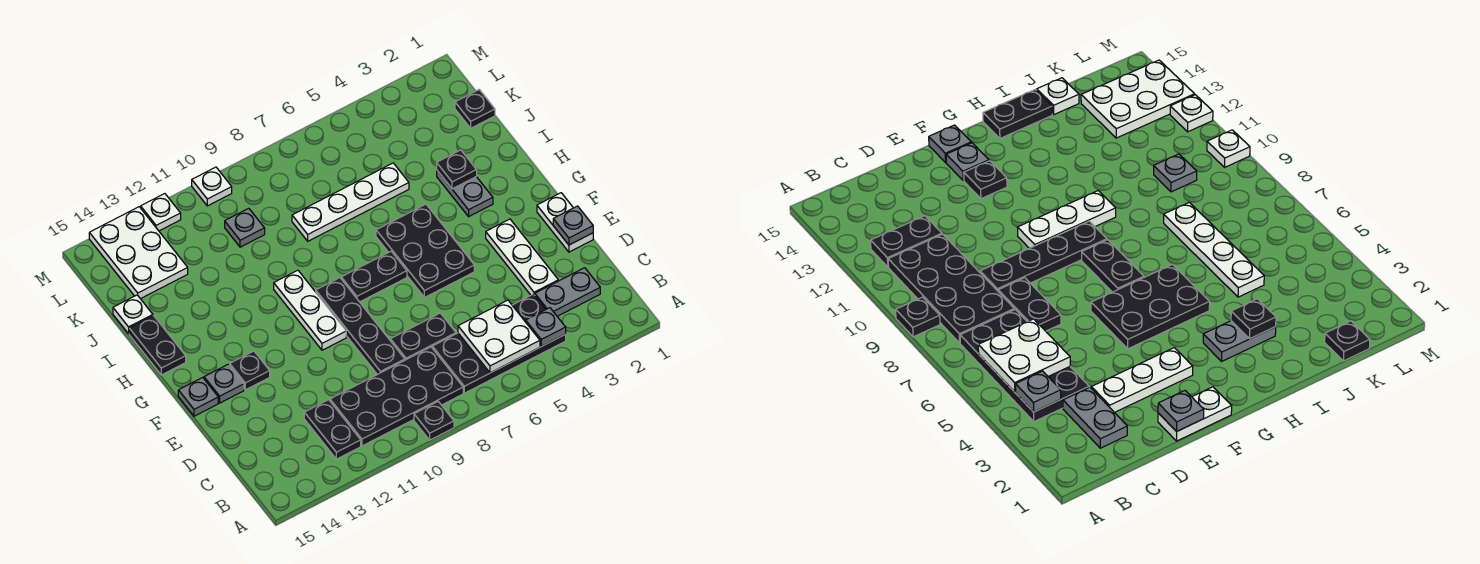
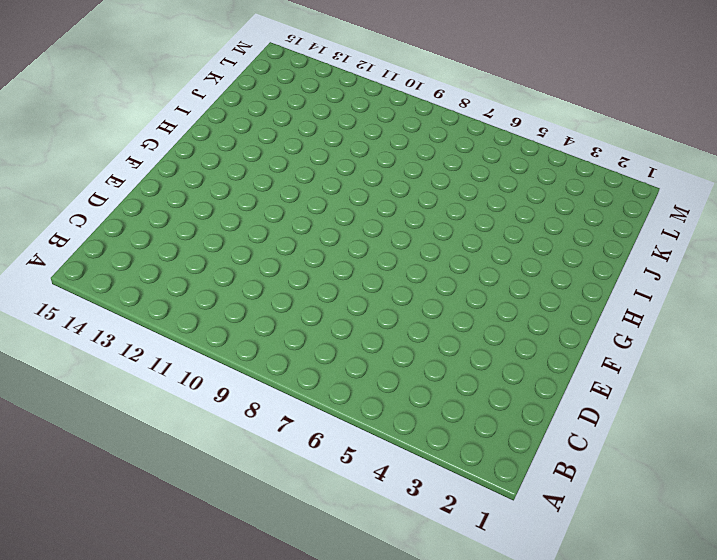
none -> black plate A9 level 1
none -> black plate B4:C7 level 1
none -> black plate B8:C11 level 1

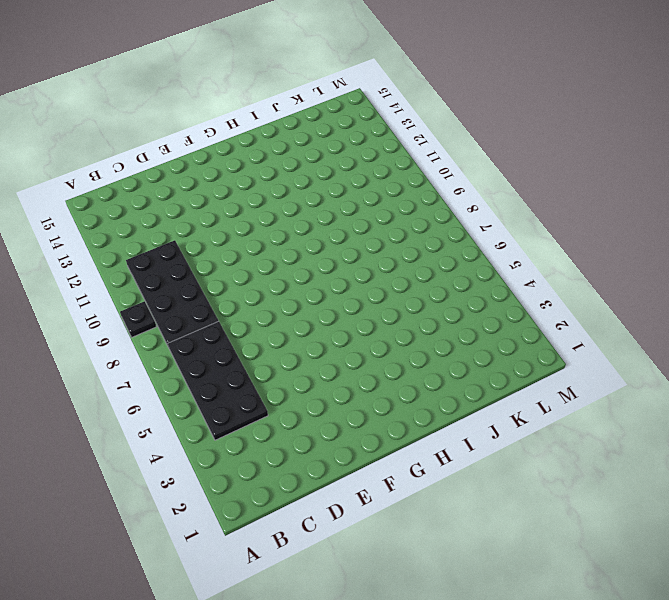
none -> black plate B12:C12 level 1
none -> grey plate C2:C3 level 1
none -> white plate D3:F3 level 1

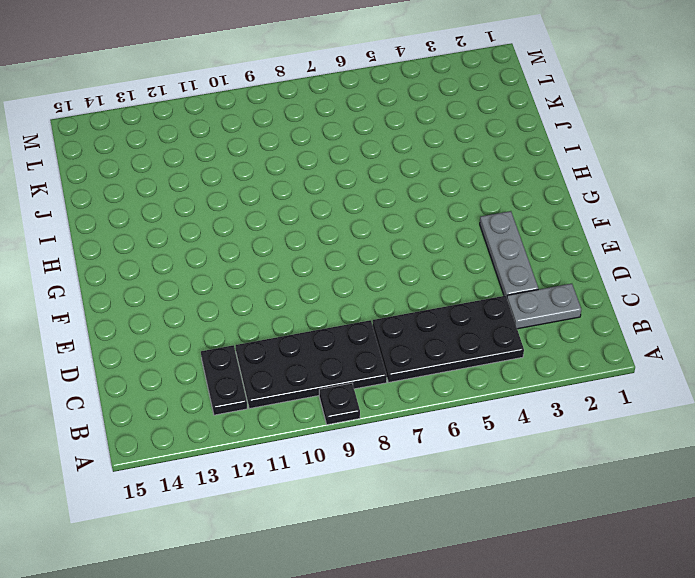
grey plate D3:F3 level 1 -> white plate D3:F3 level 1
none -> black plate D7:D8 level 1
none -> black plate D9:G9 level 1
none -> white plate E1:F1 level 1

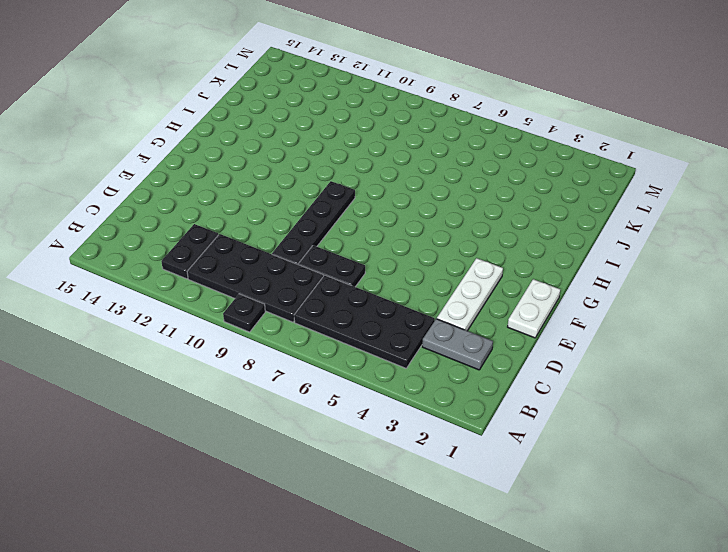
none -> black plate F5:H6 level 1
none -> white plate F10:H10 level 1
none -> black plate F13 level 1

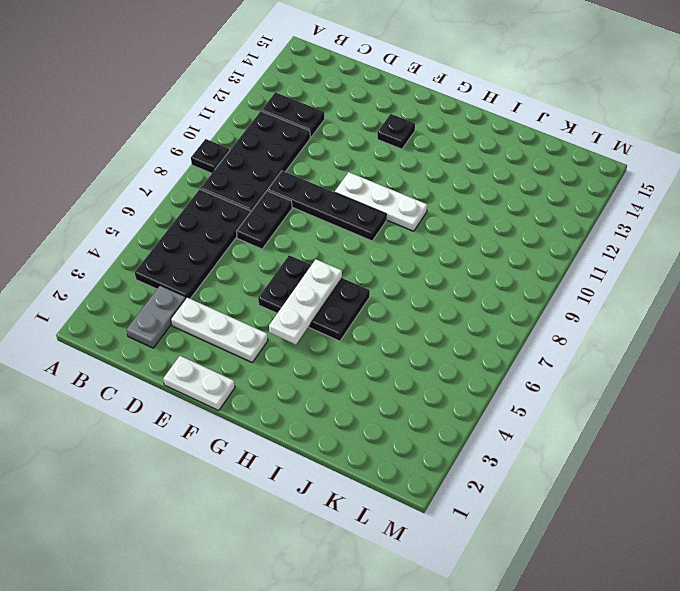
white plate G4:G6 level 2 -> none
none -> grey plate F14 level 1
none -> grey plate F15 level 1
none -> black plate G7:G8 level 1

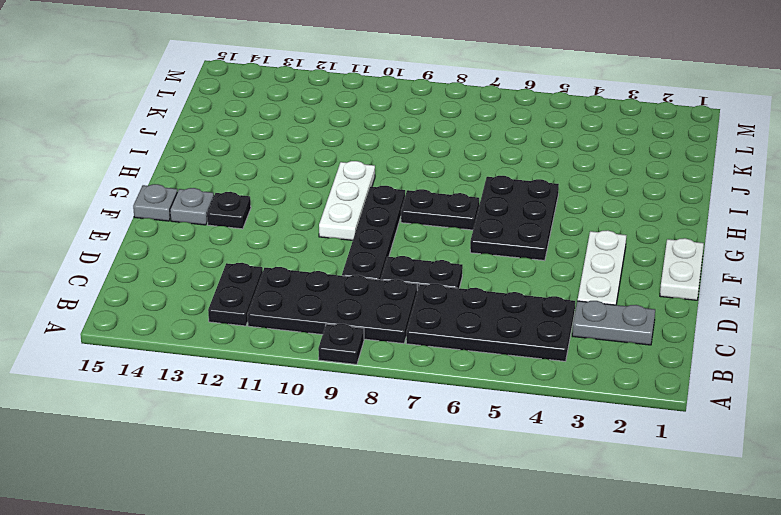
none -> grey plate H3:I3 level 1
none -> black plate H15:I15 level 1
none -> white plate J5:J8 level 1

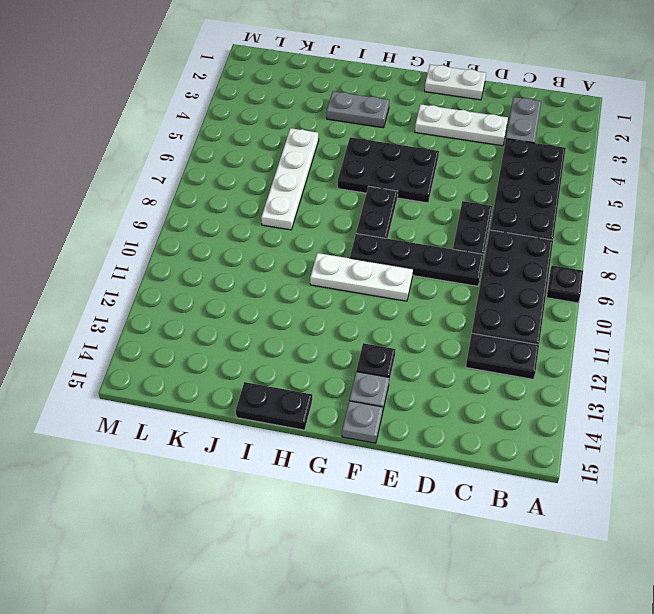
none -> white plate J15 level 1
none -> black plate K1 level 1
none -> grey plate K10 level 1

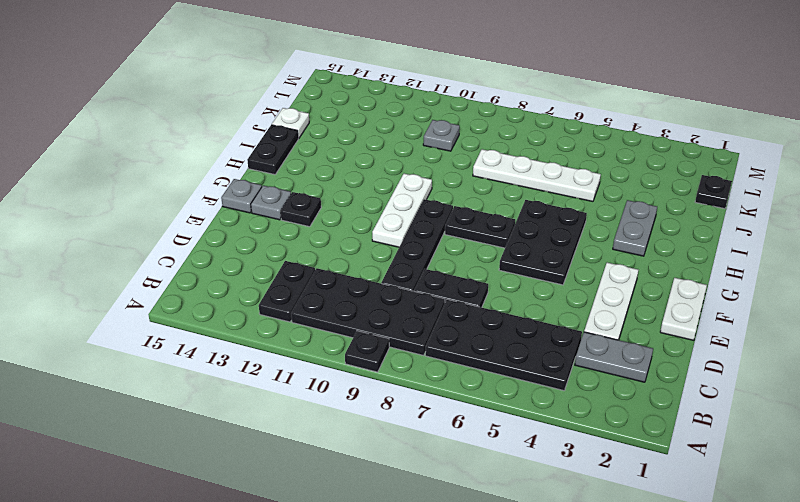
none -> white plate K13:M14 level 1
none -> white plate M10 level 1
none -> white plate M12 level 1

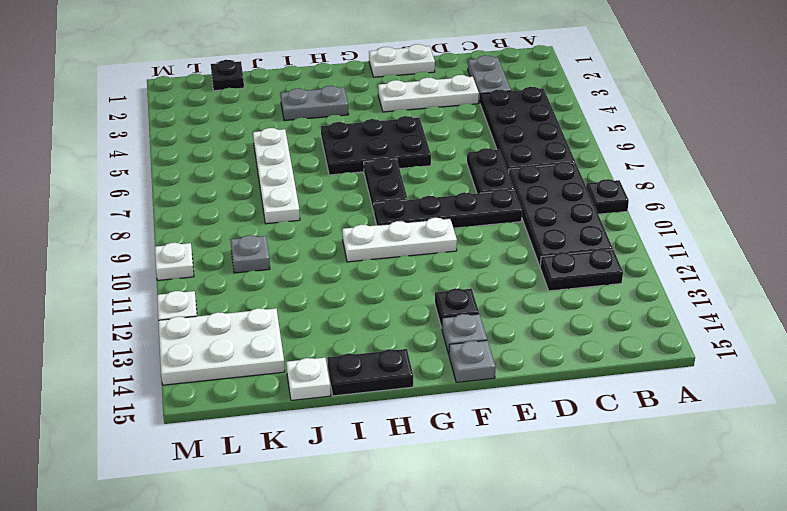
none -> grey plate B4 level 2
none -> white plate B5:C6 level 2
none -> grey plate E1 level 2

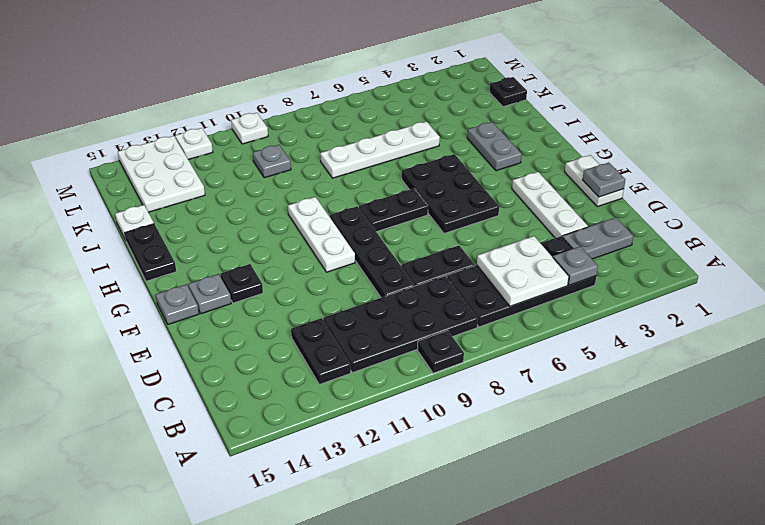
none -> black plate I3 level 2

